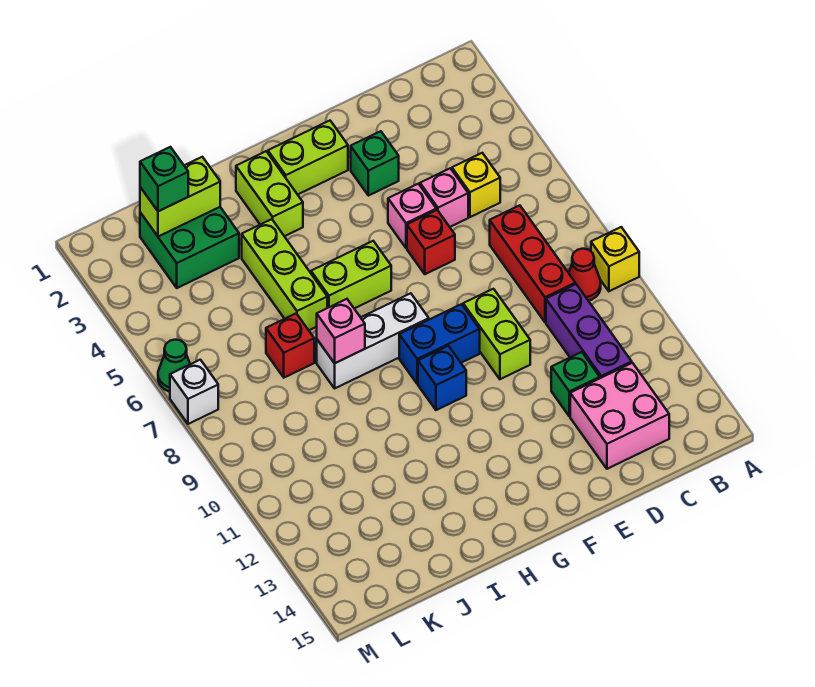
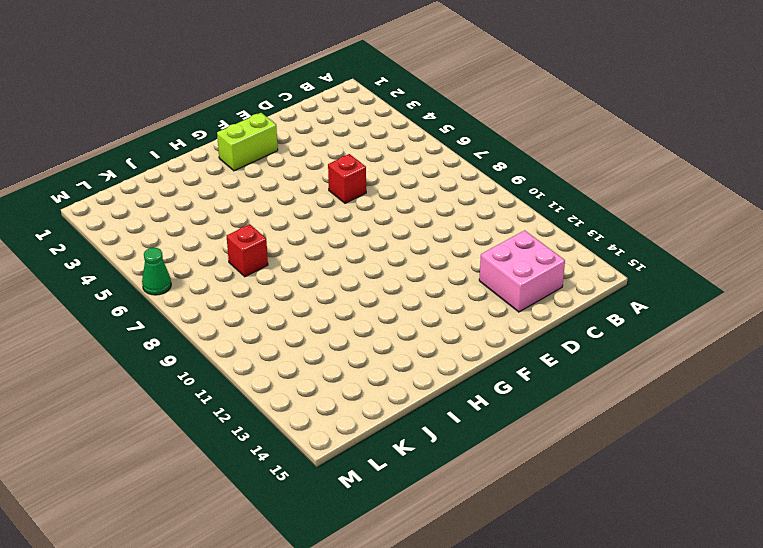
none -> yellow brick A9 level 1
none -> red cone B9 level 1
none -> yellow brick C5 level 1

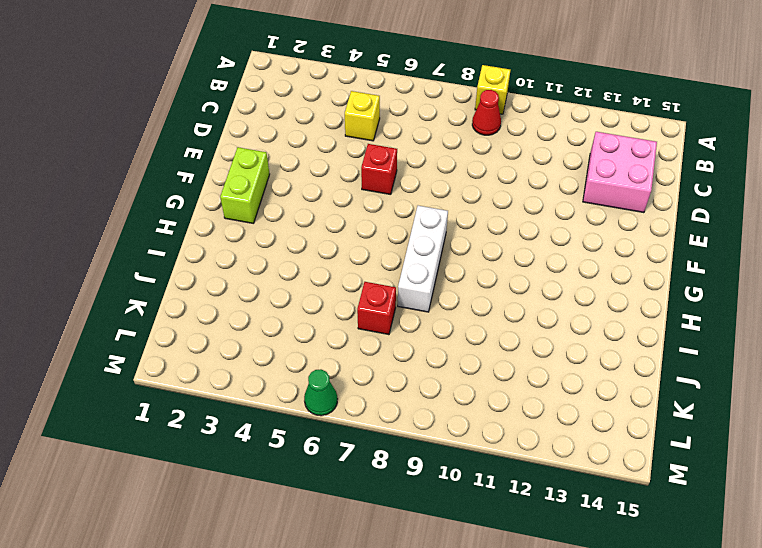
none -> red brick C7:C9 level 1
none -> purple brick C10:C12 level 1
none -> pink brick D5 level 1

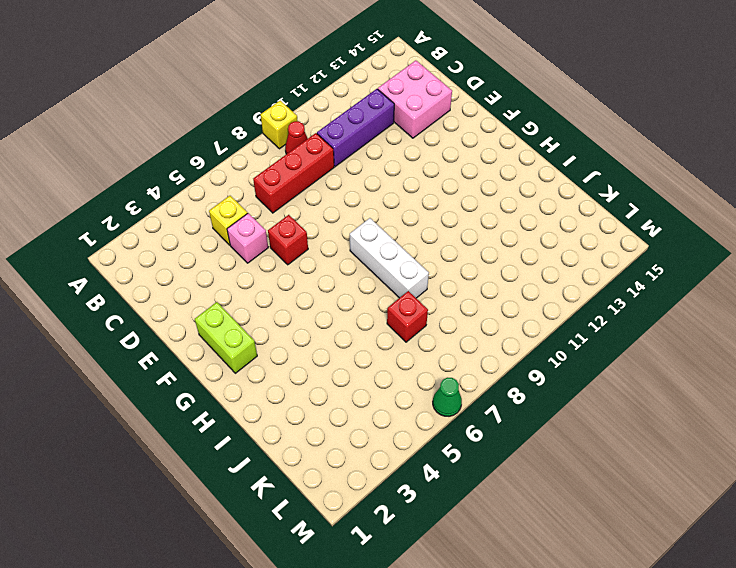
none -> green brick D12 level 1
none -> green brick E3 level 1
none -> pink brick E5 level 1

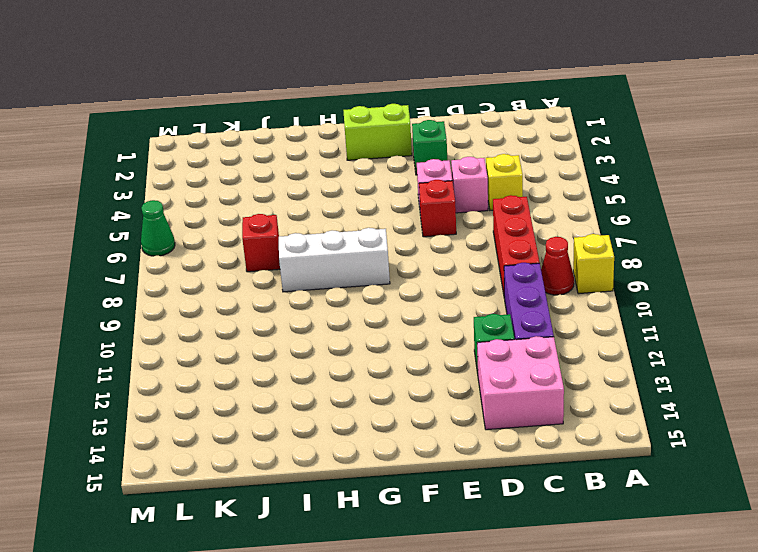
none -> lime brick E9:E10 level 1
none -> blue brick F9:G9 level 1
none -> lime brick G6:H6 level 1

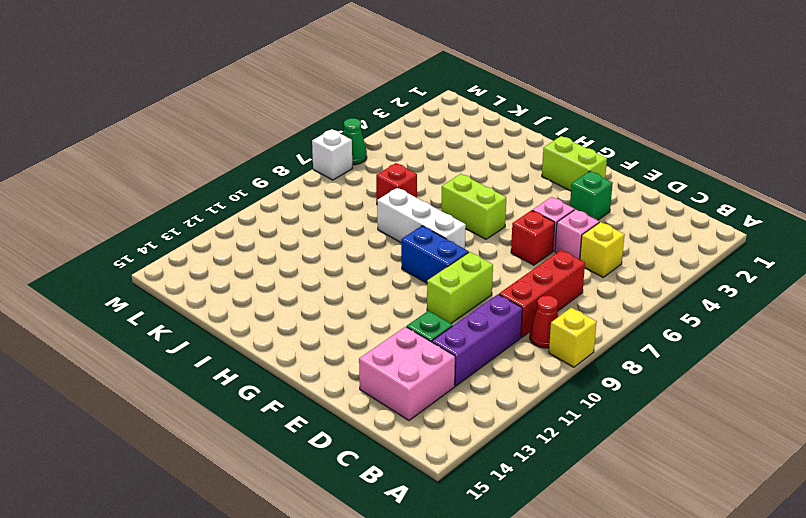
none -> blue brick G10 level 1
none -> lime brick H2:H3 level 1
none -> lime brick I4:I6 level 1

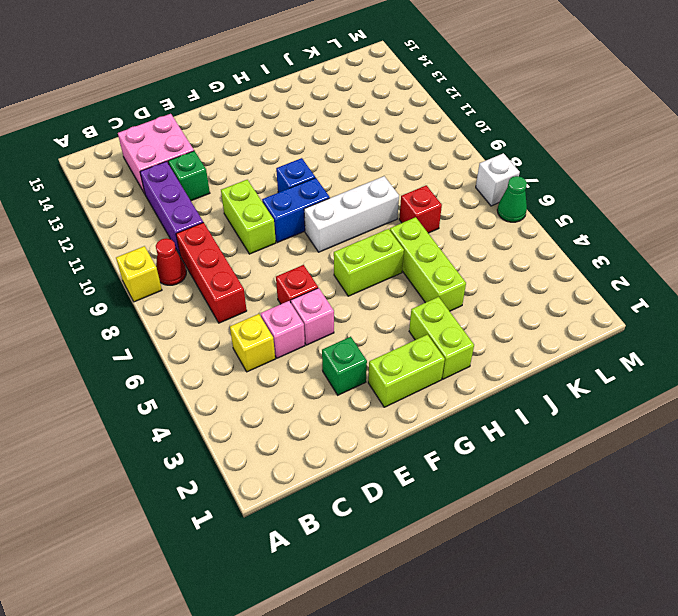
none -> green brick J2:K3 level 1
none -> pink brick I8 level 2
none -> lime brick J2:K2 level 2

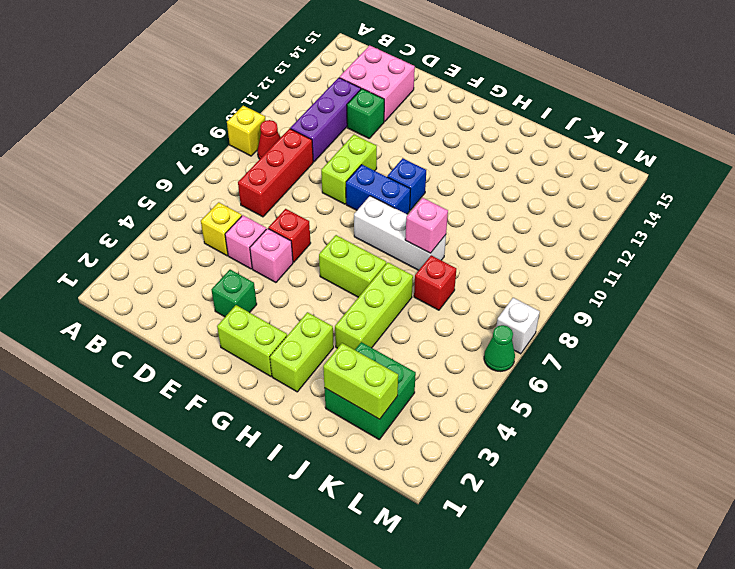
none -> green brick K2 level 3

